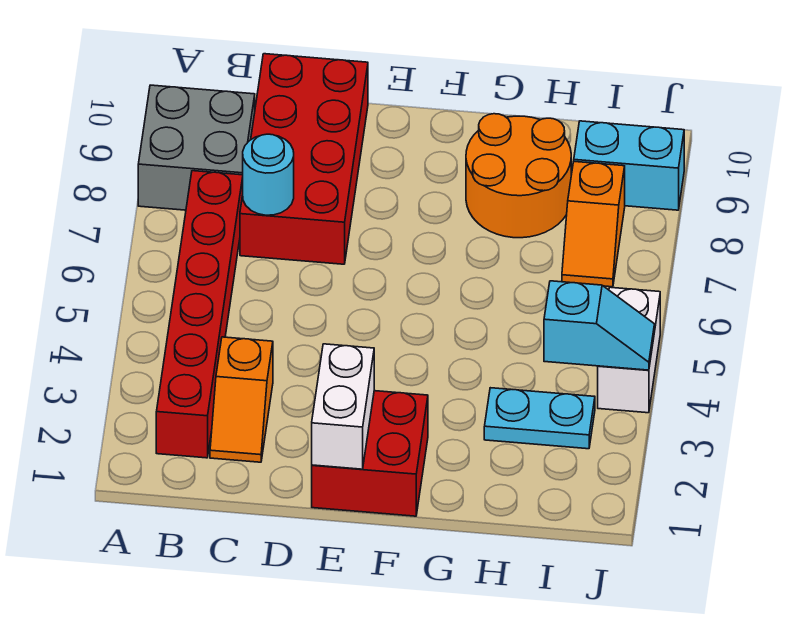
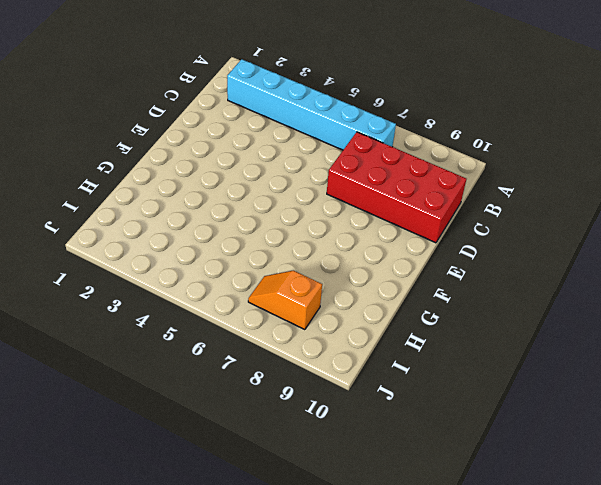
cyan brick B2:B7 level 1 -> red brick B2:B7 level 1
none -> grey brick A8:B9 level 1
none -> orange slope C2:C3 level 1 top 3
none -> red brick E1:F2 level 1

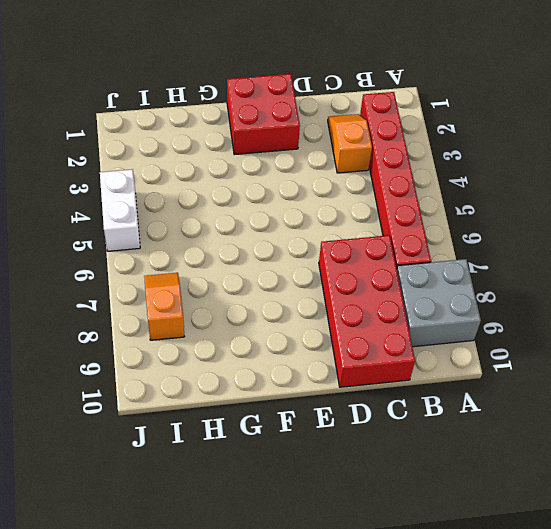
none -> orange round brick G8:H9 level 1
none -> cyan plate H3:I3 level 1
none -> cyan brick I9:J9 level 1

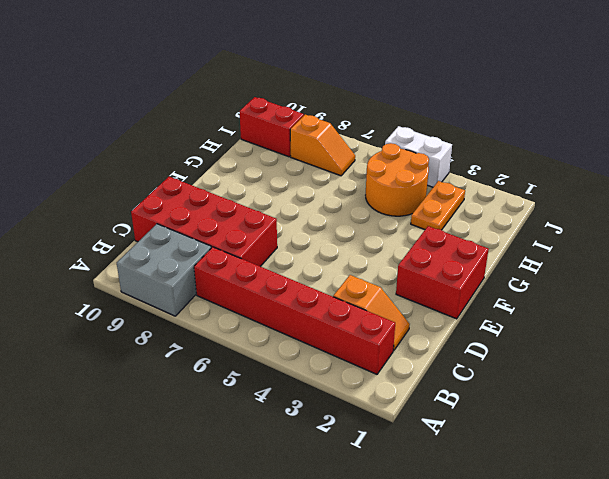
orange plate H3:I3 level 1 -> cyan plate H3:I3 level 1
orange round brick H4:I5 level 1 -> orange round brick G8:H9 level 1
red brick I9:I10 level 1 -> cyan brick I9:J9 level 1
none -> cyan round brick C7 level 2
none -> white brick E1:E2 level 2
none -> cyan slope I4:J4 level 2 top I

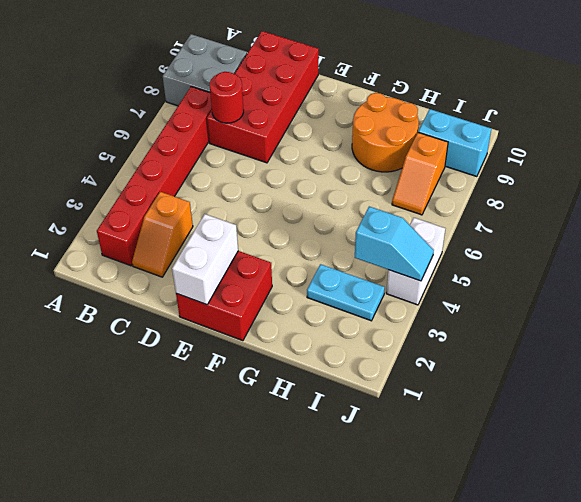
red round brick C7 level 2 -> cyan round brick C7 level 2

